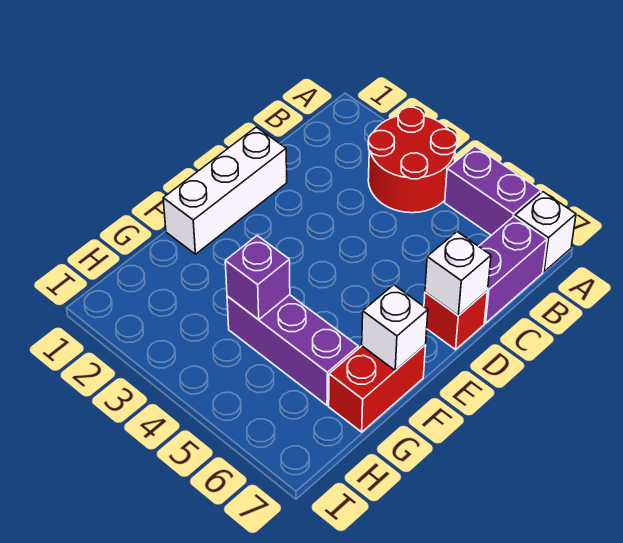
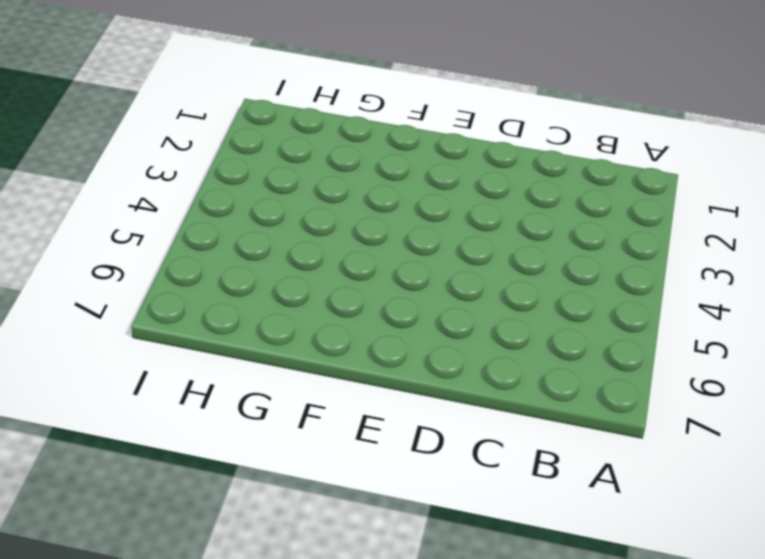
none -> red round brick A3:B4 level 1
none -> purple brick A5:A6 level 1

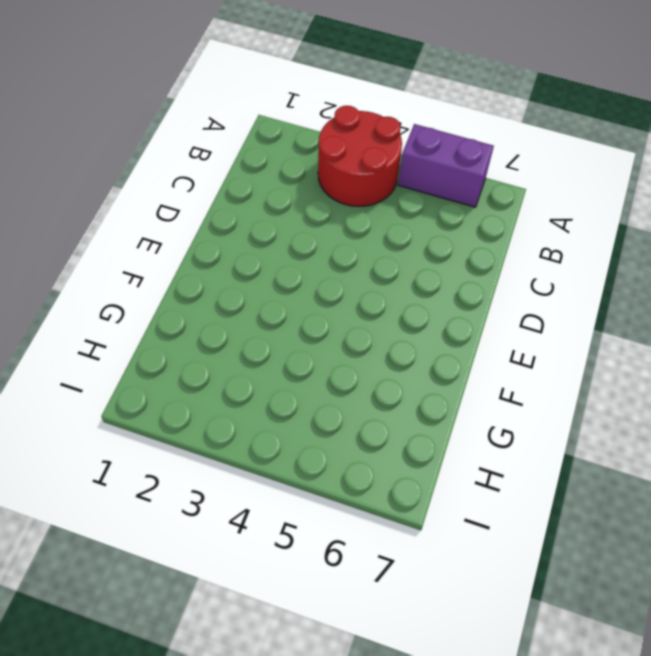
none -> white brick A7 level 1
none -> purple brick B7:C7 level 1

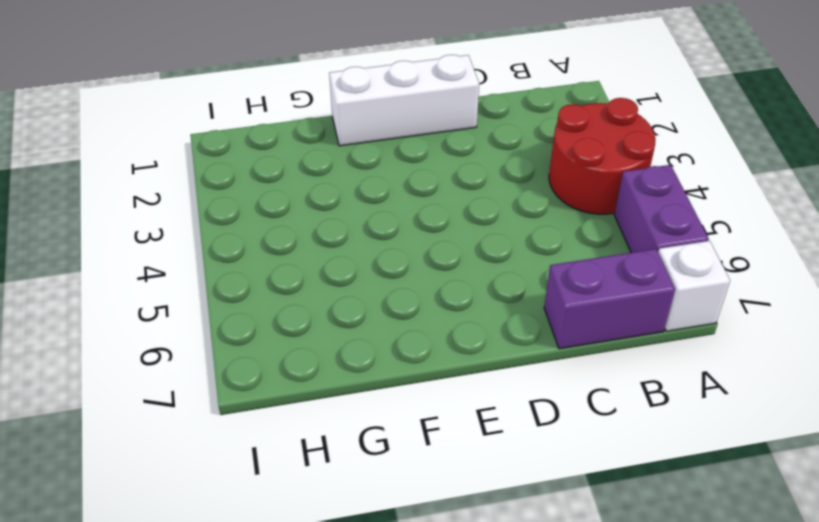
none -> red brick D7 level 1
none -> red brick F7:G7 level 1

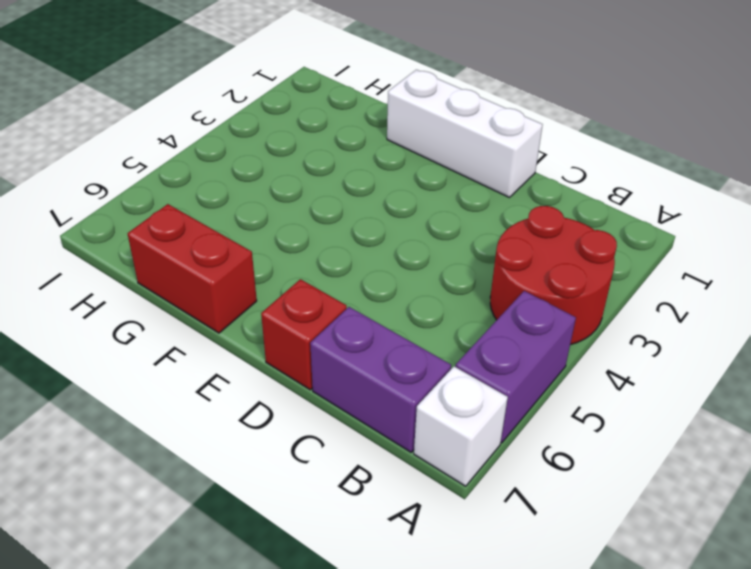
none -> purple brick G4:G6 level 1
none -> white brick D7 level 2

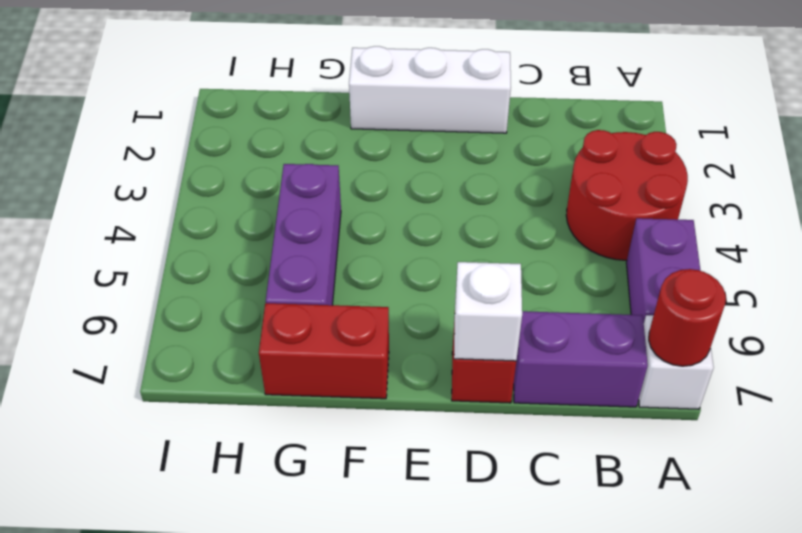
red round brick A7 level 2 -> none
none -> white brick F7 level 2
none -> purple brick G4 level 2

